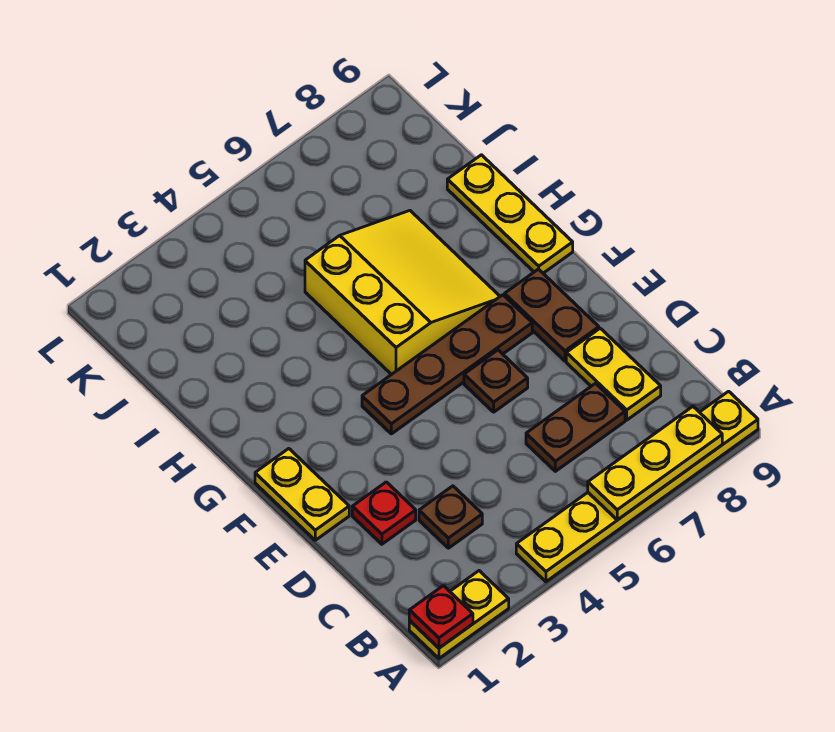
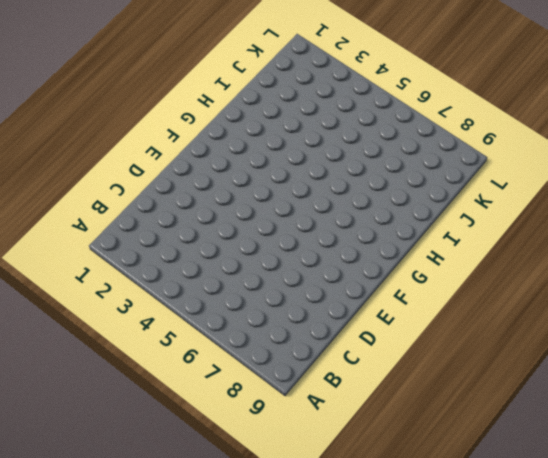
none -> yellow plate A1:A2 level 1
none -> yellow plate A4:A9 level 1
none -> brown plate C3 level 1

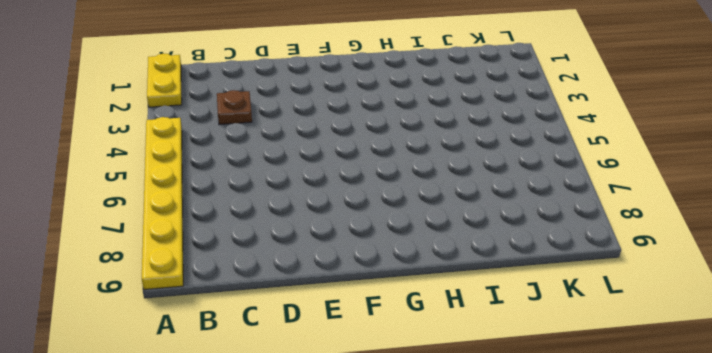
none -> brown plate C6:C7 level 1
none -> yellow plate C8:D8 level 1
none -> red plate D2 level 1

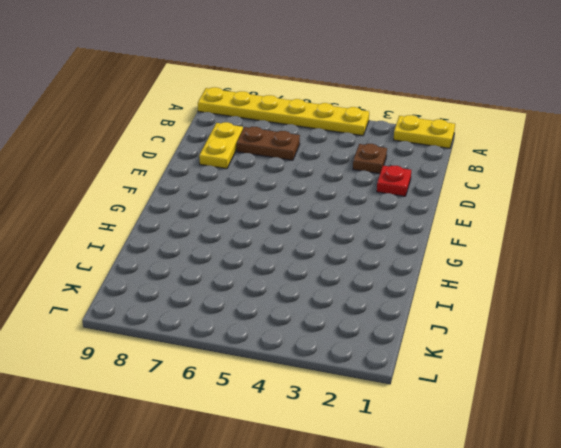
none -> yellow plate E1:F1 level 1
none -> brown plate E6 level 1
none -> brown plate E8:F8 level 1

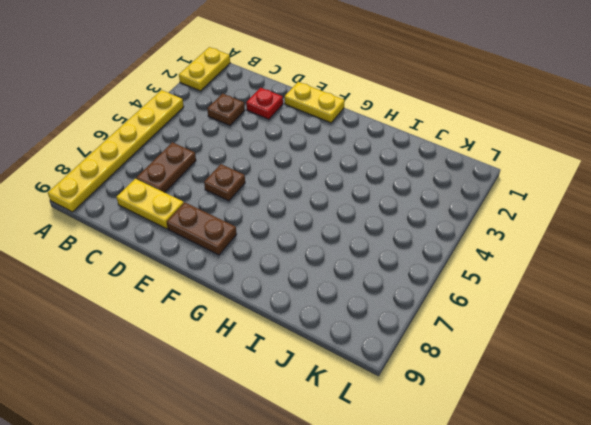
none -> brown plate F4:F7 level 1
none -> yellow slope G5:I7 level 1 top 5
none -> yellow plate G9:I9 level 1

